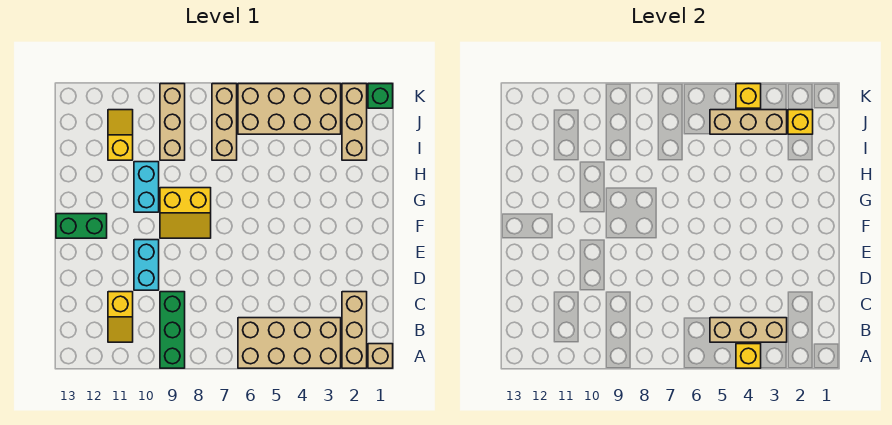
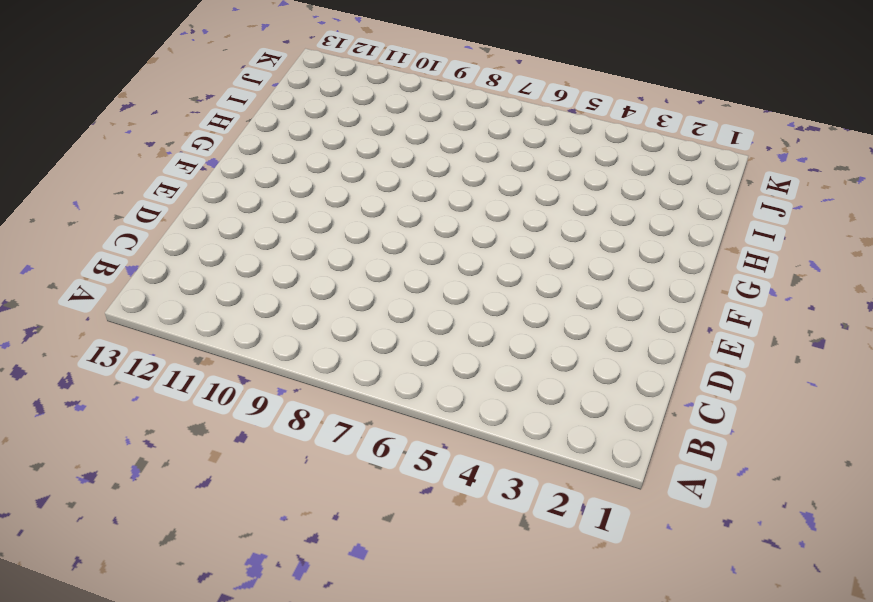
none -> tan brick A1 level 1
none -> tan brick A2:C2 level 1
none -> tan brick A3:B6 level 1

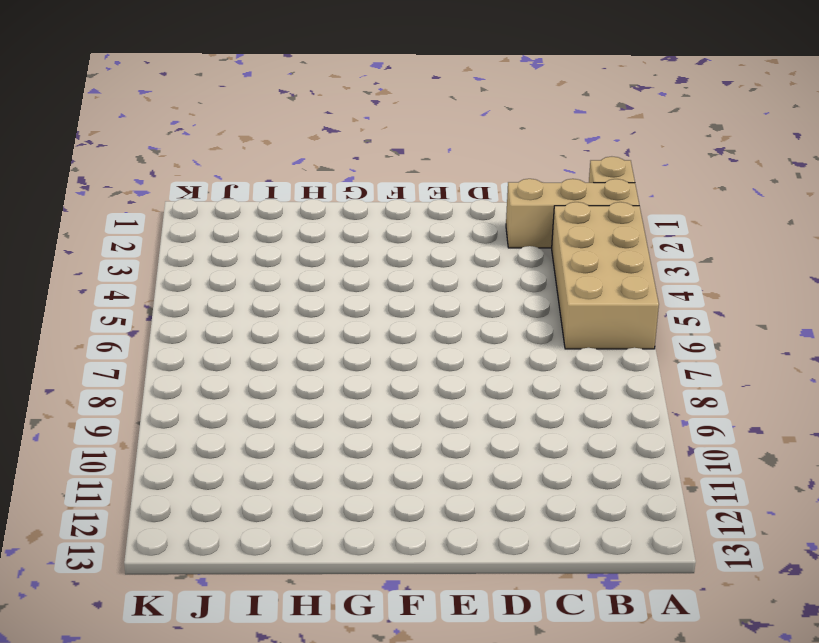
none -> green brick A9:C9 level 1
none -> yellow slope B11:C11 level 1 top C
none -> cyan brick D10:E10 level 1

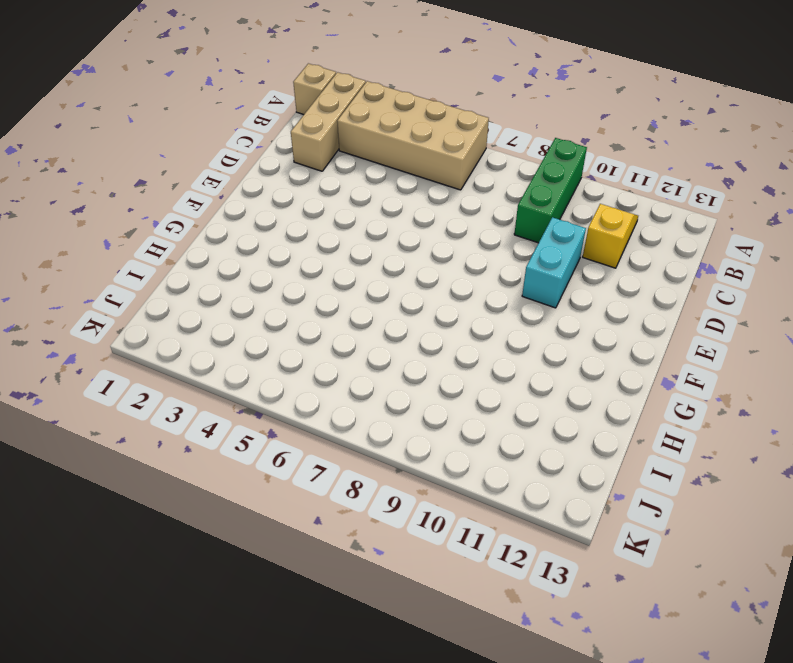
none -> yellow slope F8:G9 level 1 top G
none -> green brick F12:F13 level 1
none -> cyan brick G10:H10 level 1

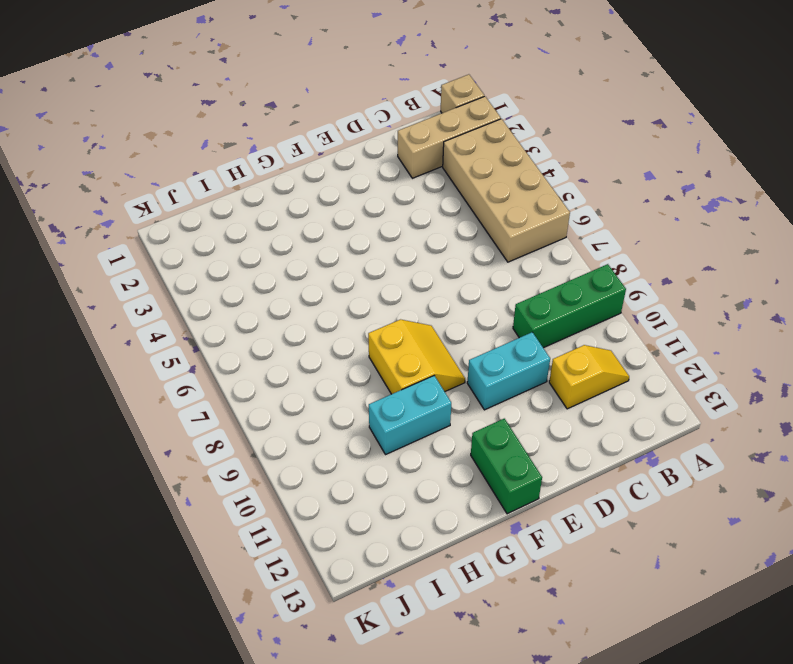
none -> tan brick I2:K2 level 1
none -> tan brick I7:K7 level 1
none -> tan brick I9:K9 level 1

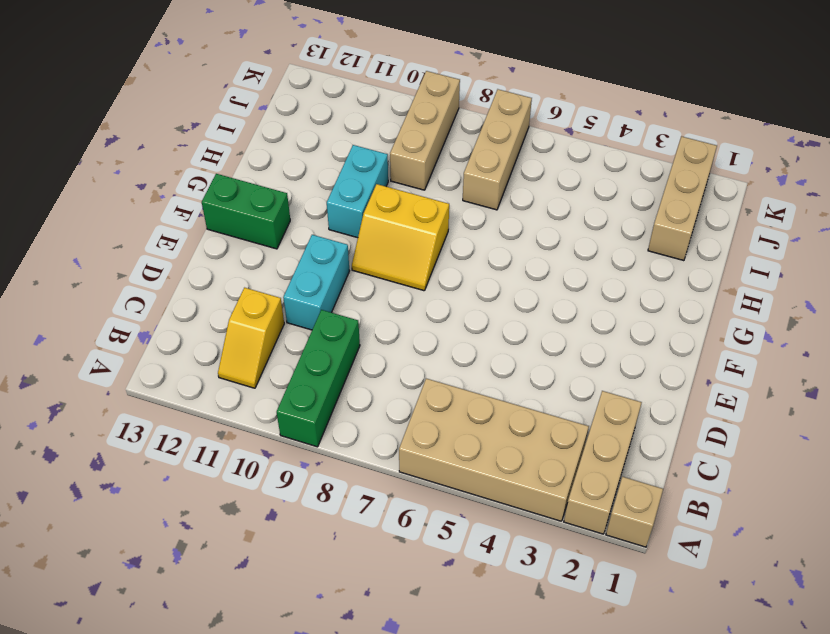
none -> yellow slope I11:J11 level 1 top I
none -> tan brick J3:K6 level 1
none -> green brick K1 level 1

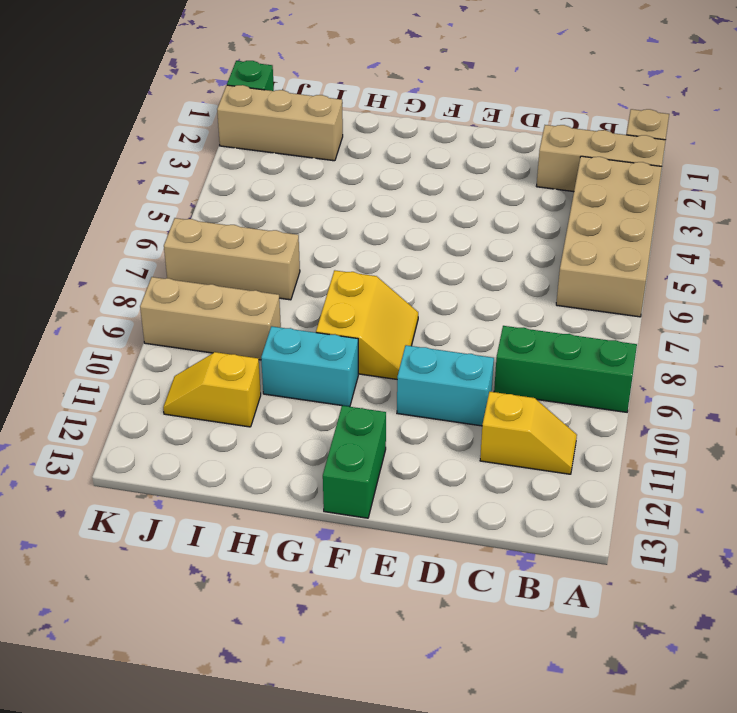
none -> tan brick J3:K6 level 1
none -> yellow brick A4 level 2
none -> tan brick B3:B5 level 2

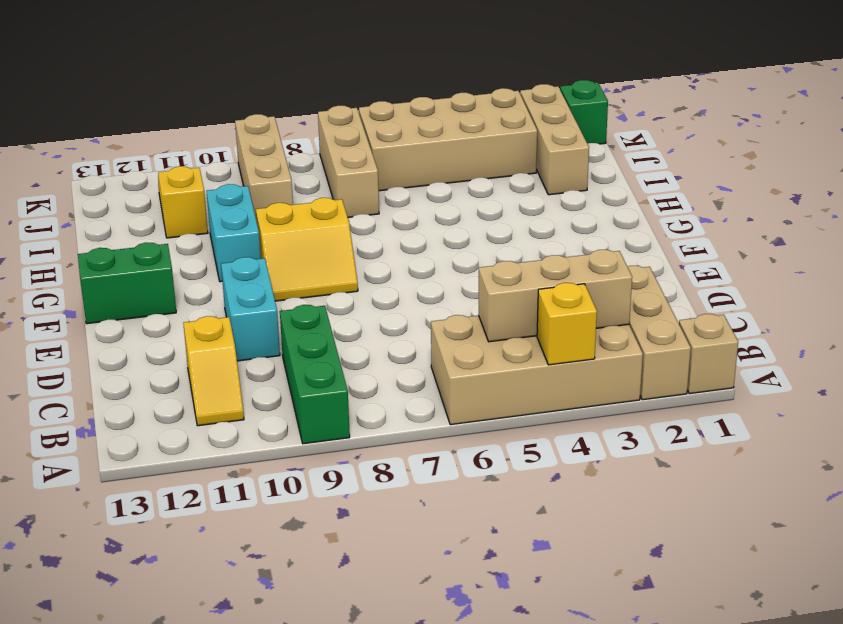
none -> yellow brick J2 level 2
none -> tan brick J3:J5 level 2
none -> yellow brick K4 level 2

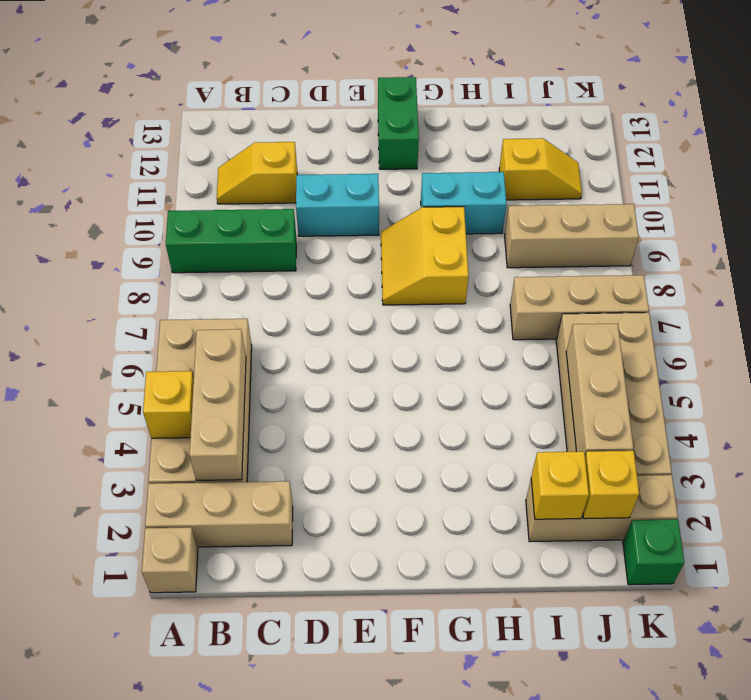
yellow brick I2 level 2 -> yellow brick K4 level 2

